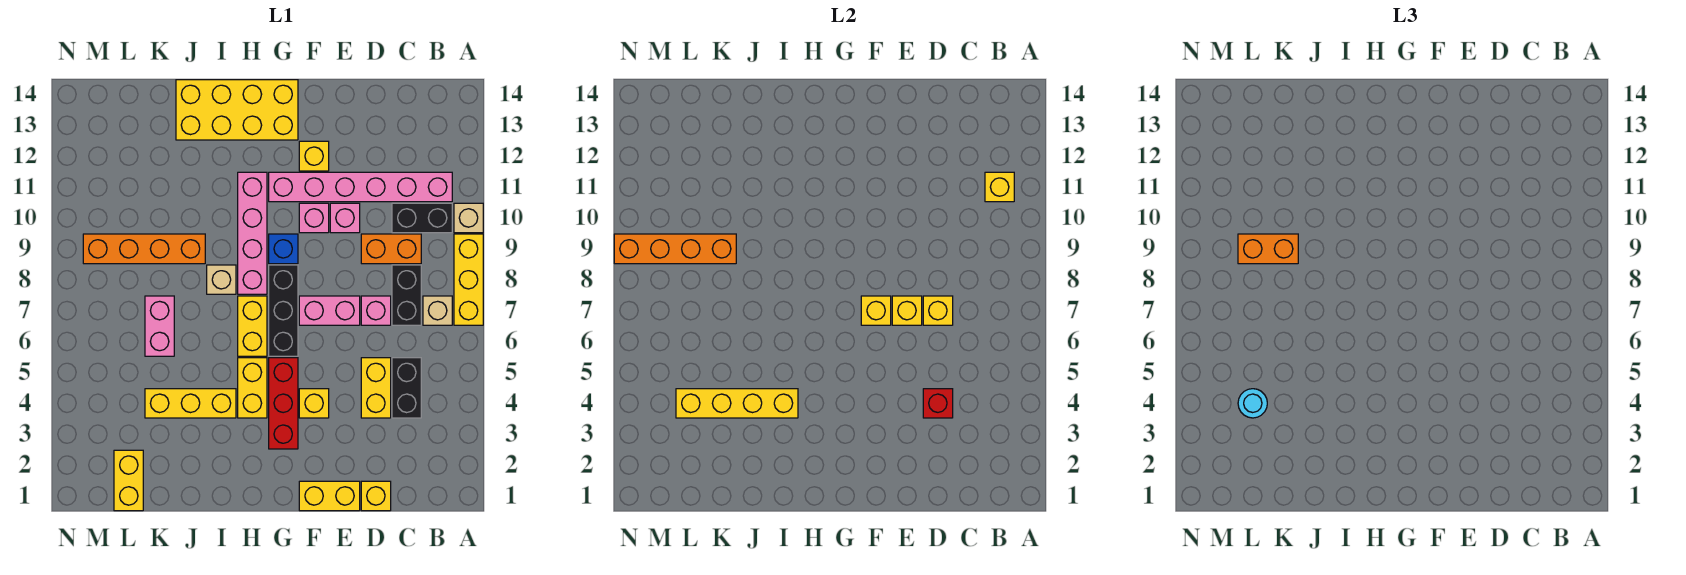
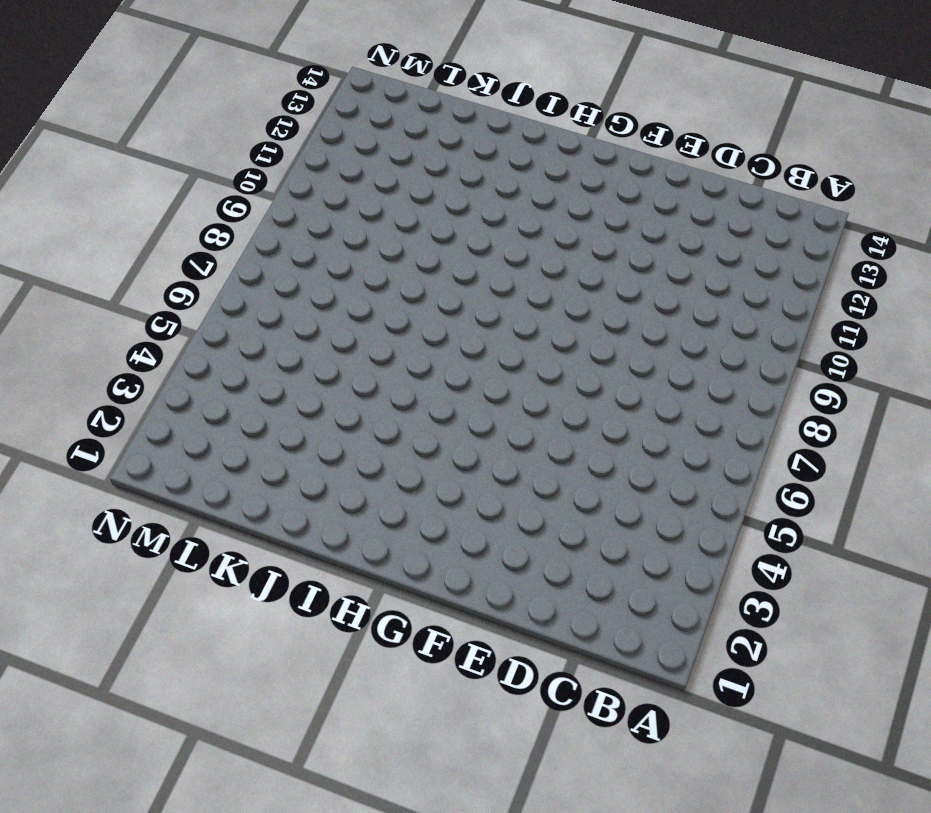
none -> yellow brick A7:A9 level 1
none -> tan brick A10 level 1
none -> tan brick B7 level 1
none -> black brick B10:C10 level 1

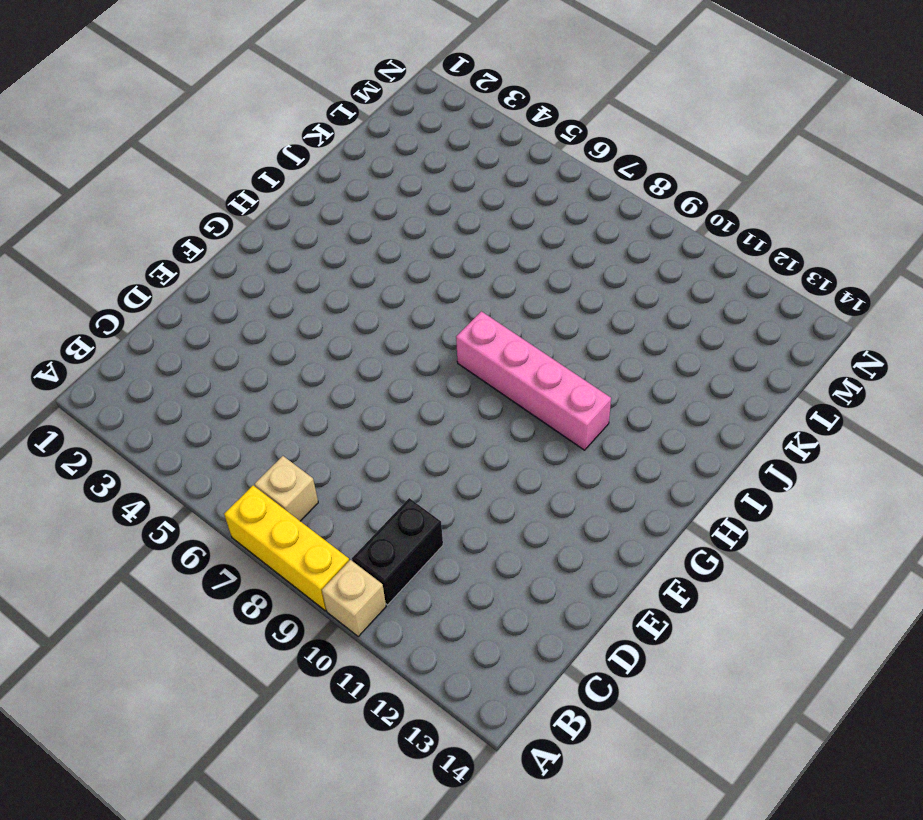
none -> pink brick B11:G11 level 1
none -> black brick C4:C5 level 1
none -> black brick C7:C8 level 1
none -> orange brick C9:D9 level 1

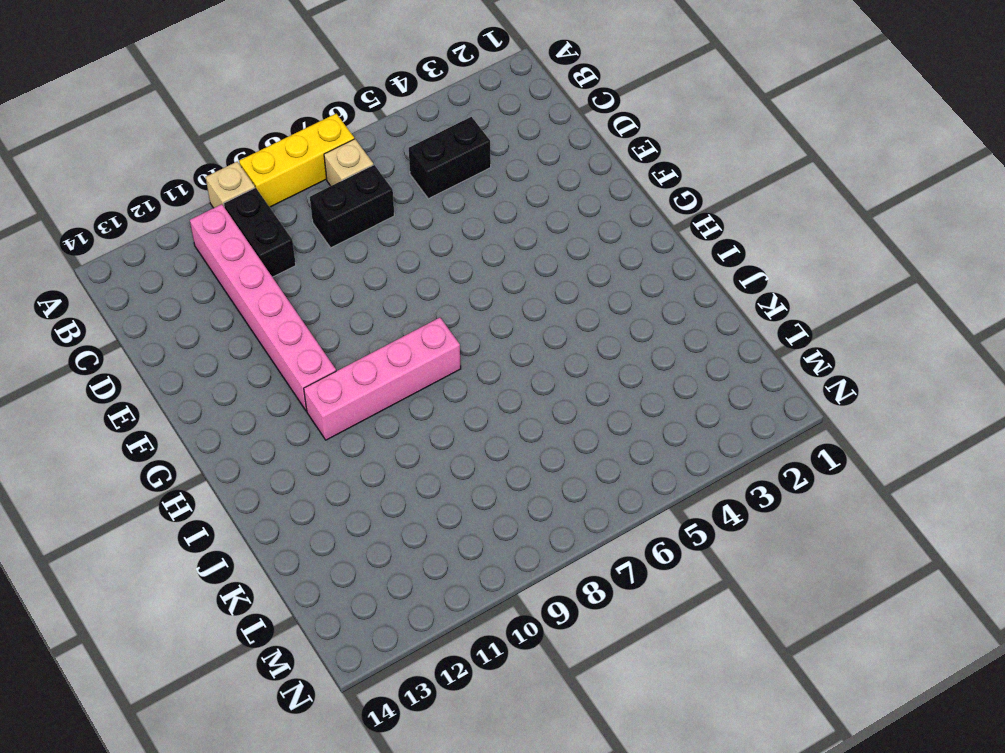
none -> orange brick C9:D9 level 1
none -> yellow brick D1 level 1
none -> yellow brick D4:D5 level 1
none -> pink brick D7 level 1

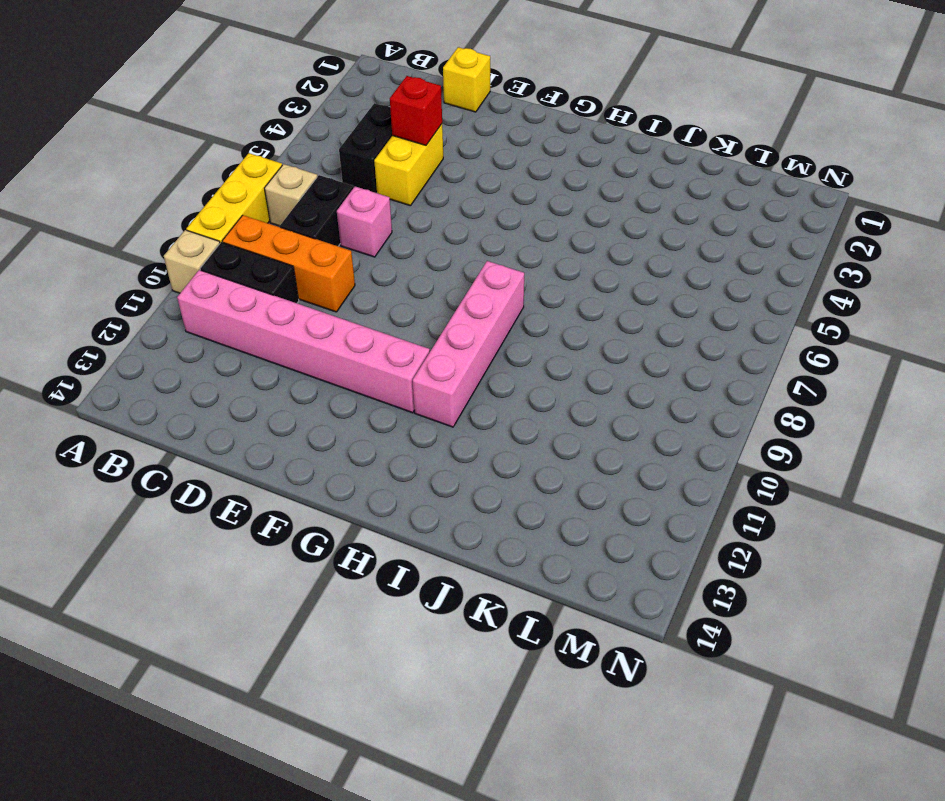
orange brick B9:D9 level 1 -> orange brick C9:D9 level 1
none -> yellow brick E1:F1 level 1
none -> pink brick E7:F7 level 1
none -> pink brick E10 level 1
none -> yellow brick F4 level 1

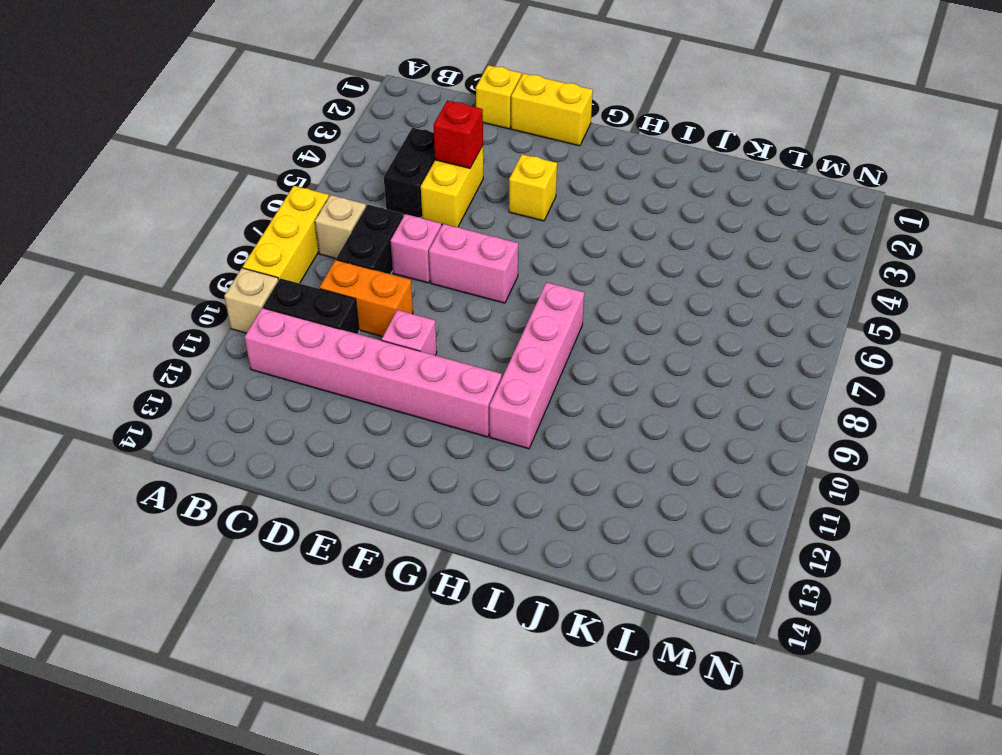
none -> pink brick F10 level 1
none -> yellow brick F12 level 1
none -> red brick G3:G5 level 1
none -> black brick G6:G8 level 1

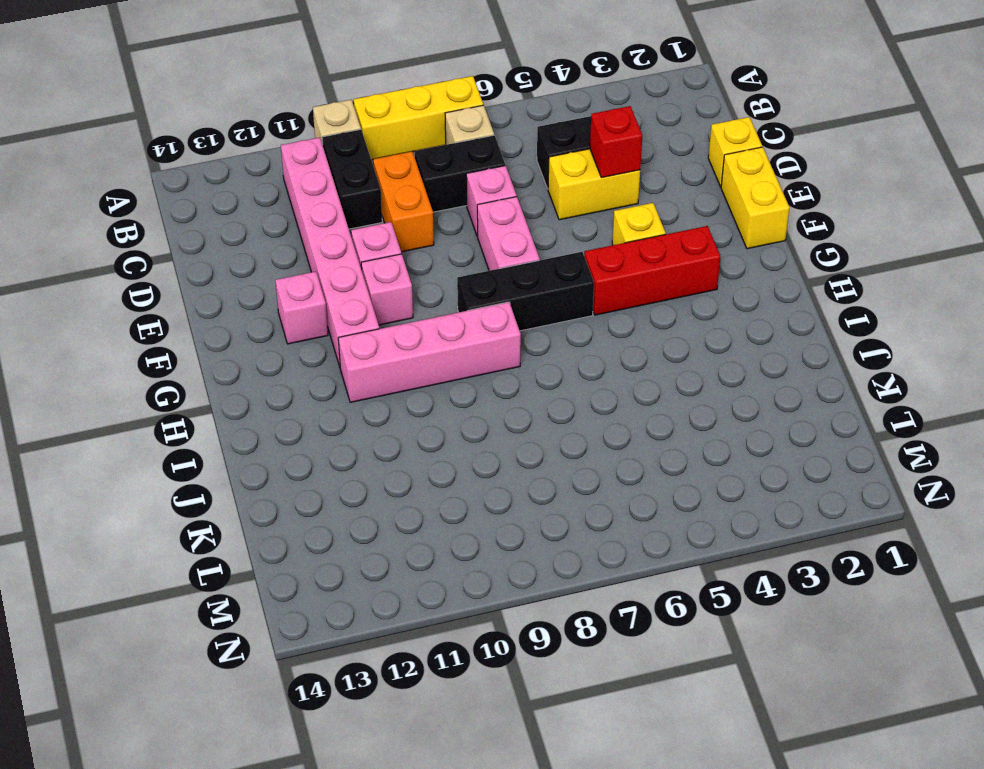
pink brick F12 level 1 -> yellow brick F12 level 1
none -> blue brick G9 level 1
none -> yellow brick G13:J14 level 1
none -> yellow brick H4:H5 level 1
none -> yellow brick H6:H7 level 1

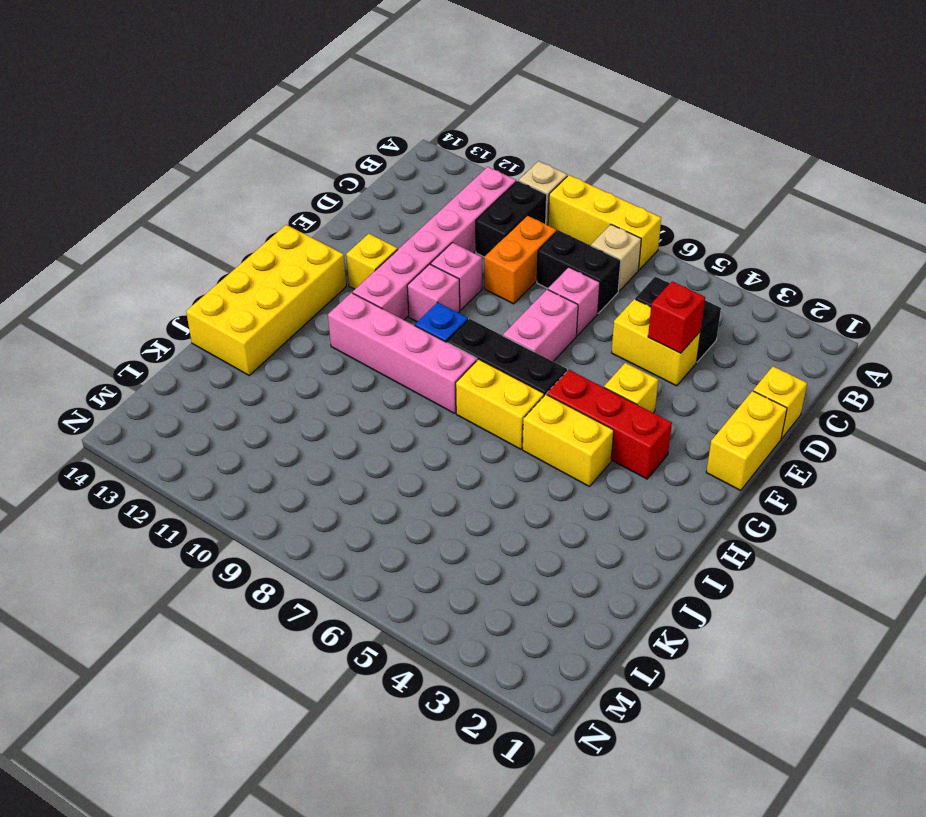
none -> yellow brick I4:K4 level 1
none -> tan brick I8 level 1
none -> orange brick J9:M9 level 1
none -> pink brick K6:K7 level 1

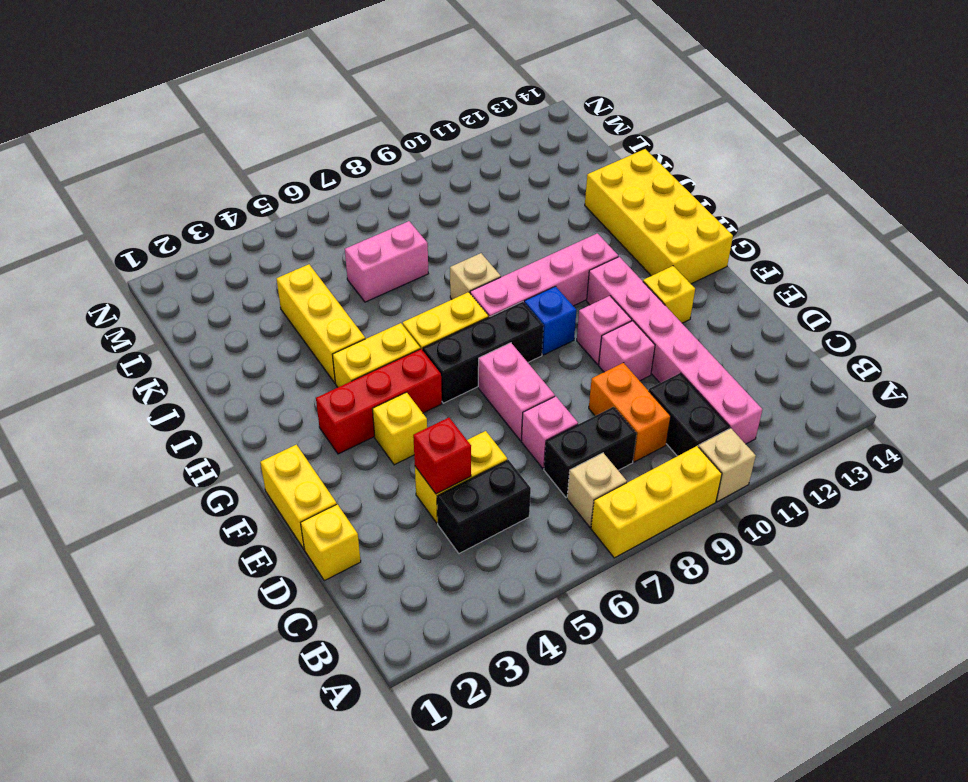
none -> orange brick J9:M9 level 1
none -> yellow brick L1:L2 level 1
none -> yellow brick B11 level 2
none -> yellow brick D7 level 2

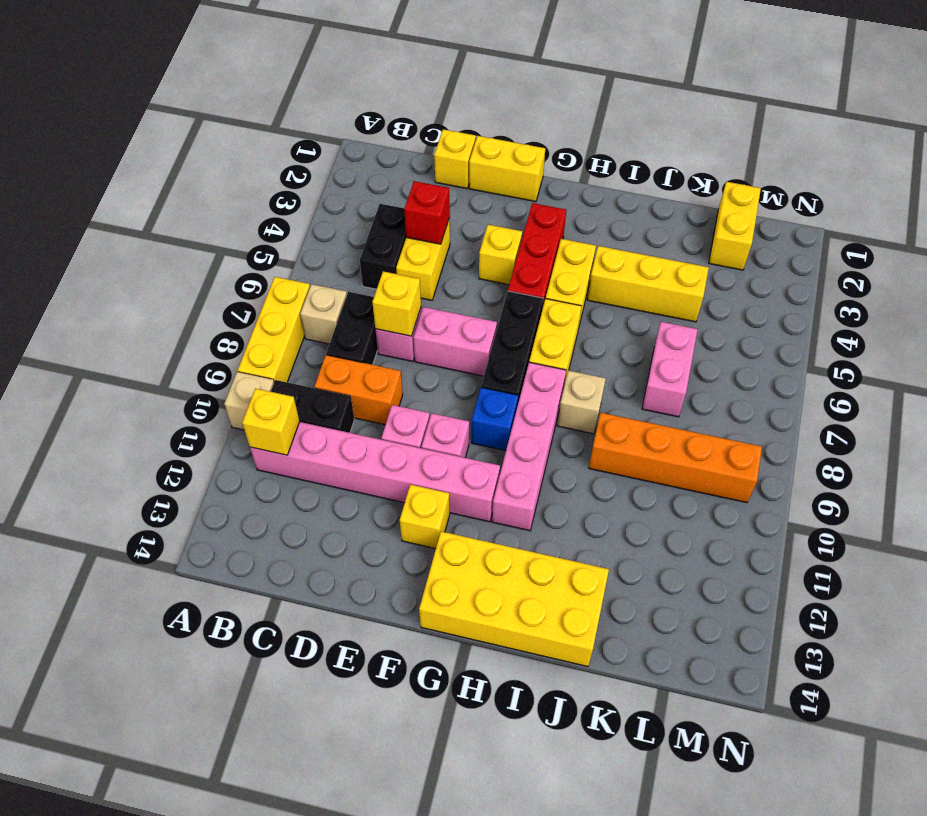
none -> yellow brick E7 level 2
none -> yellow brick F7 level 2
none -> yellow brick I4:L4 level 2
none -> orange brick K9:N9 level 2

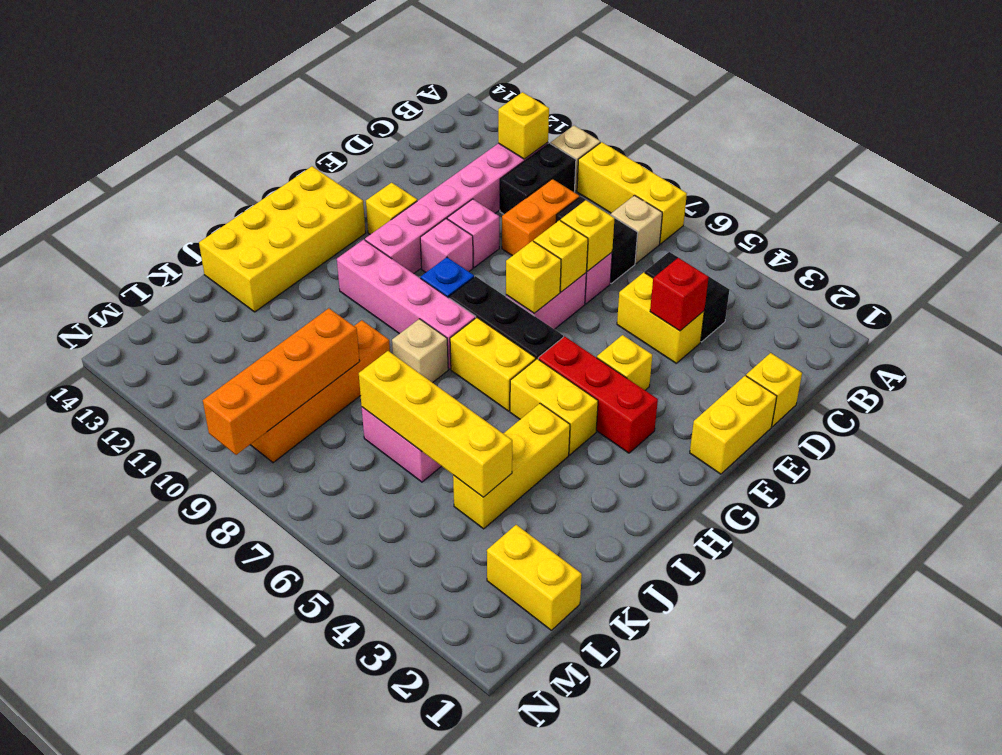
yellow brick K4:K7 level 2 -> yellow brick I4:L4 level 2
none -> orange brick K9:L9 level 3
none -> cyan round brick L4 level 3

